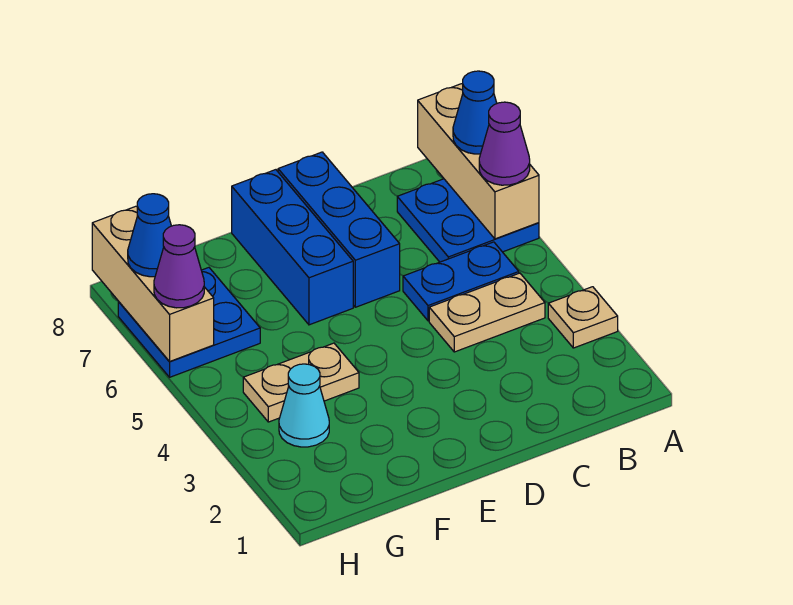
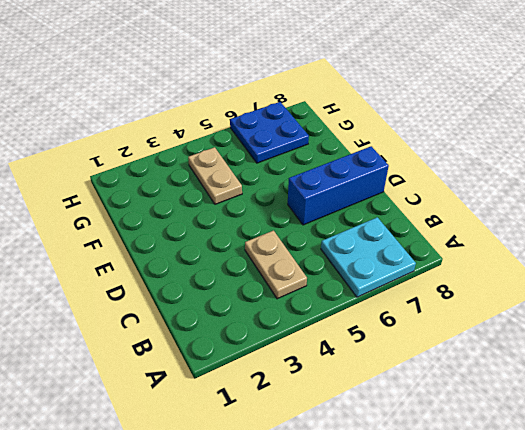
cyan plate A6:B7 level 1 -> blue plate A6:B7 level 1
none -> tan plate A3 level 1
none -> blue plate B5:C5 level 1
none -> blue brick E6:E8 level 1

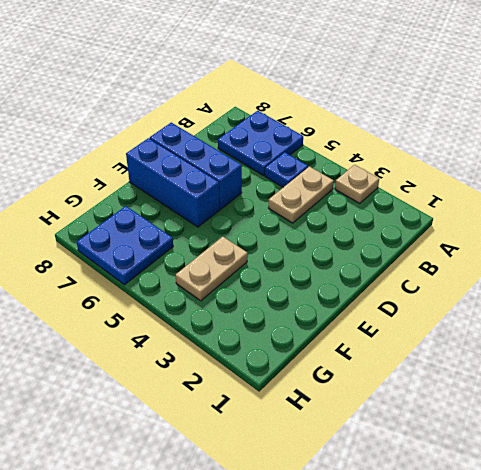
blue plate B5 level 1 -> blue plate B5:C5 level 1
none -> cyan cone G3 level 1
none -> tan brick A6:A8 level 2
none -> tan brick H6:H8 level 2

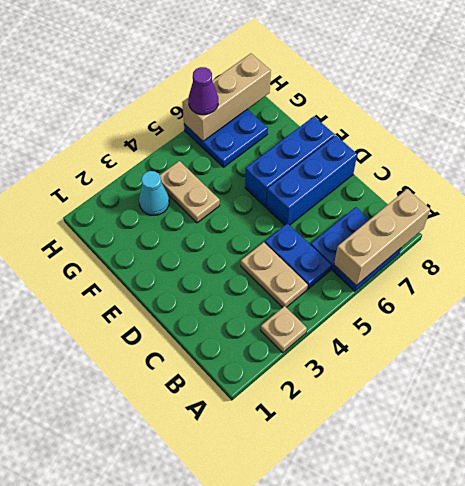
none -> purple cone A6 level 3
none -> blue cone A7 level 3
none -> blue cone H7 level 3

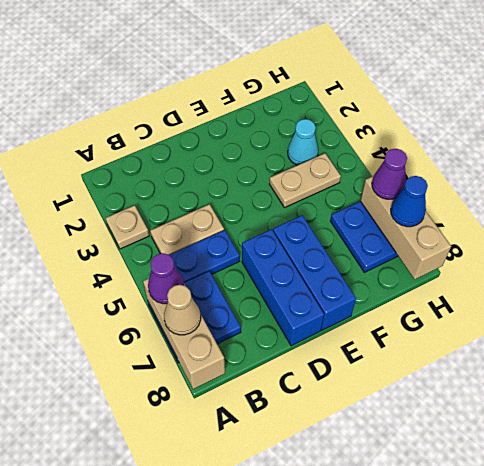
tan cone A7 level 3 -> blue cone A7 level 3

